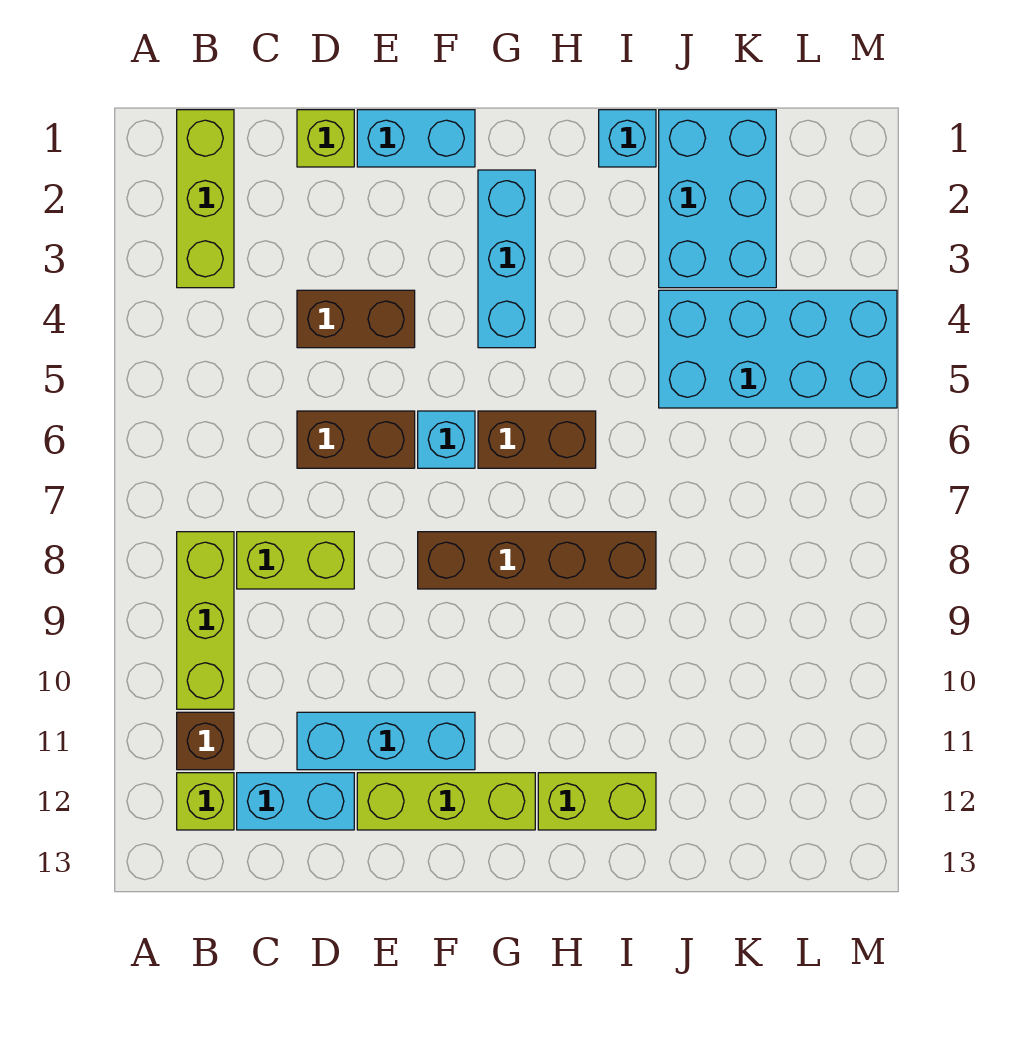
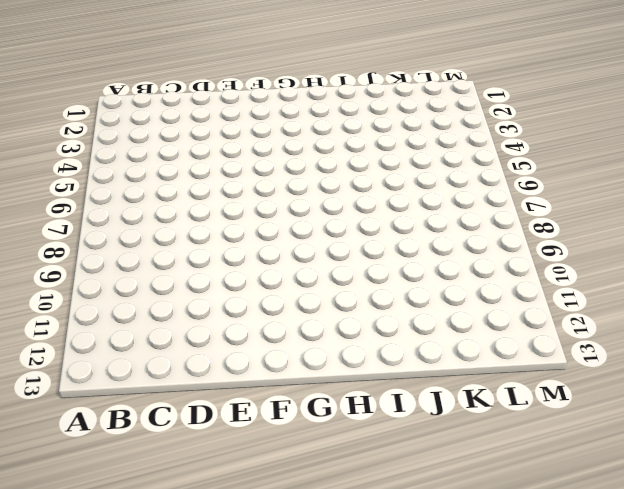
none -> lime brick B1:B3 level 1
none -> lime brick B8:B10 level 1
none -> brown brick B11 level 1

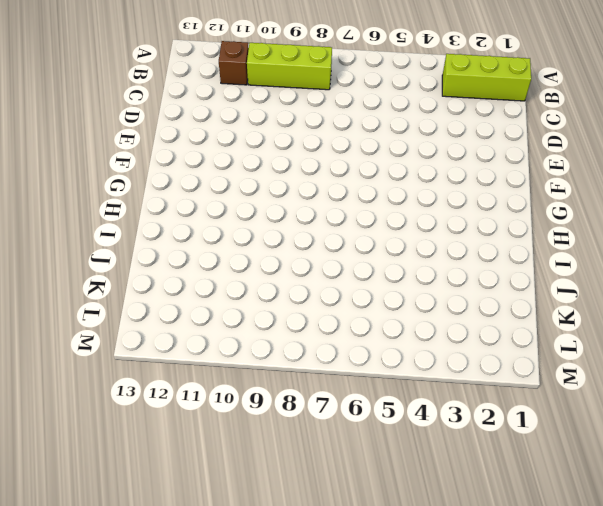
none -> lime brick B12 level 1
none -> lime brick C8:D8 level 1
none -> cyan brick C12:D12 level 1

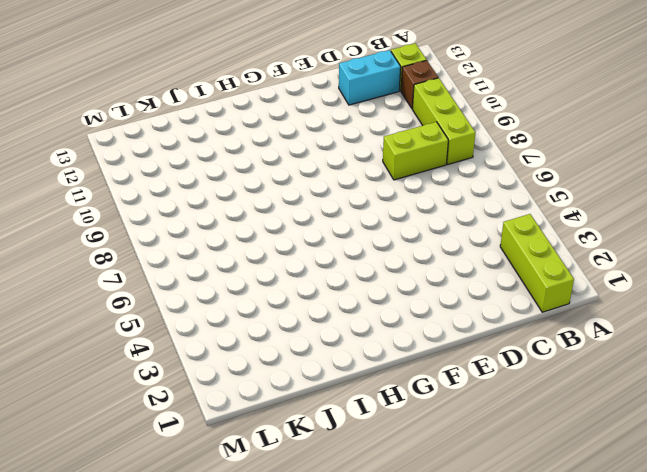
none -> lime brick D1 level 1
none -> brown brick D4:E4 level 1
none -> brown brick D6:E6 level 1

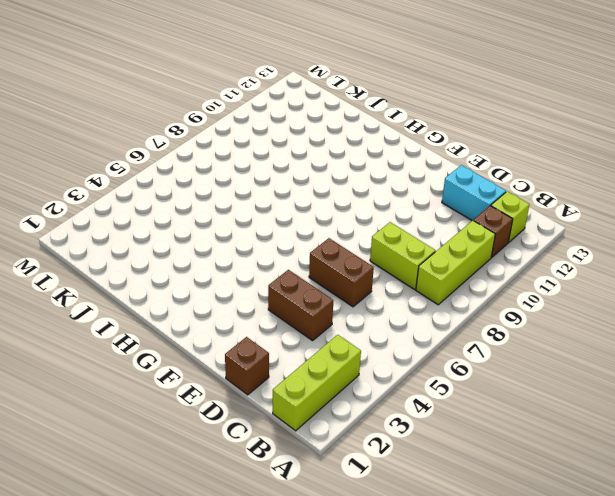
brown brick D1 level 1 -> lime brick D1 level 1
none -> cyan brick D11:F11 level 1
none -> cyan brick E1:F1 level 1
none -> lime brick E12:G12 level 1

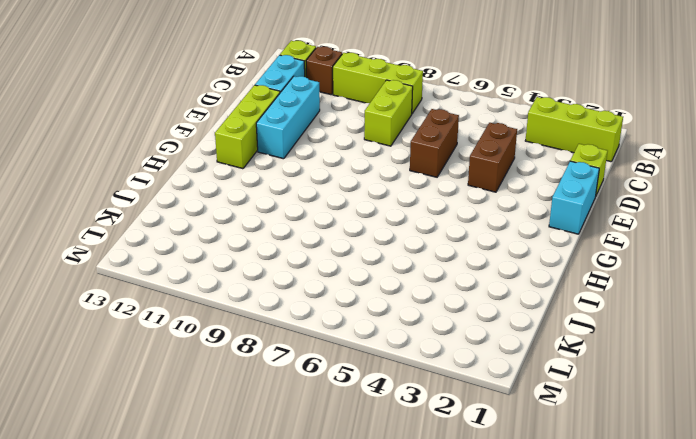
none -> cyan brick F6 level 1
none -> brown brick F8:I8 level 1
none -> cyan brick G2:G4 level 1

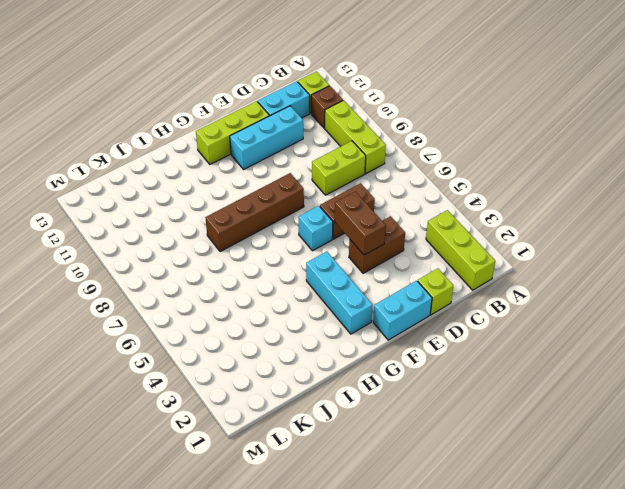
brown brick E4:E5 level 2 -> brown brick G6:H6 level 1
none -> lime brick H12:I12 level 1
none -> cyan brick I1 level 1
none -> cyan brick J1:K3 level 1

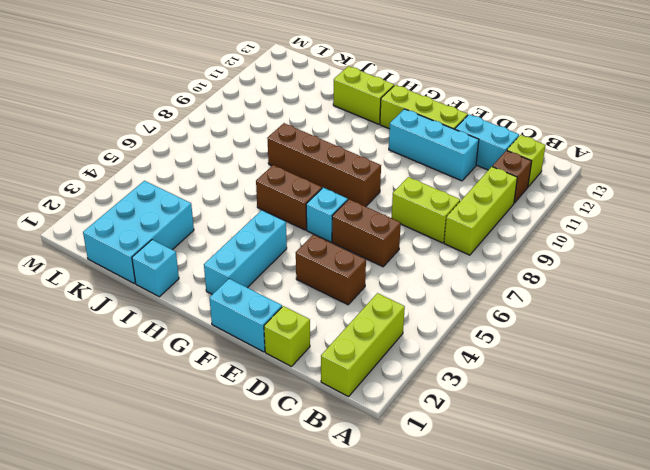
none -> cyan brick J4:M5 level 1

